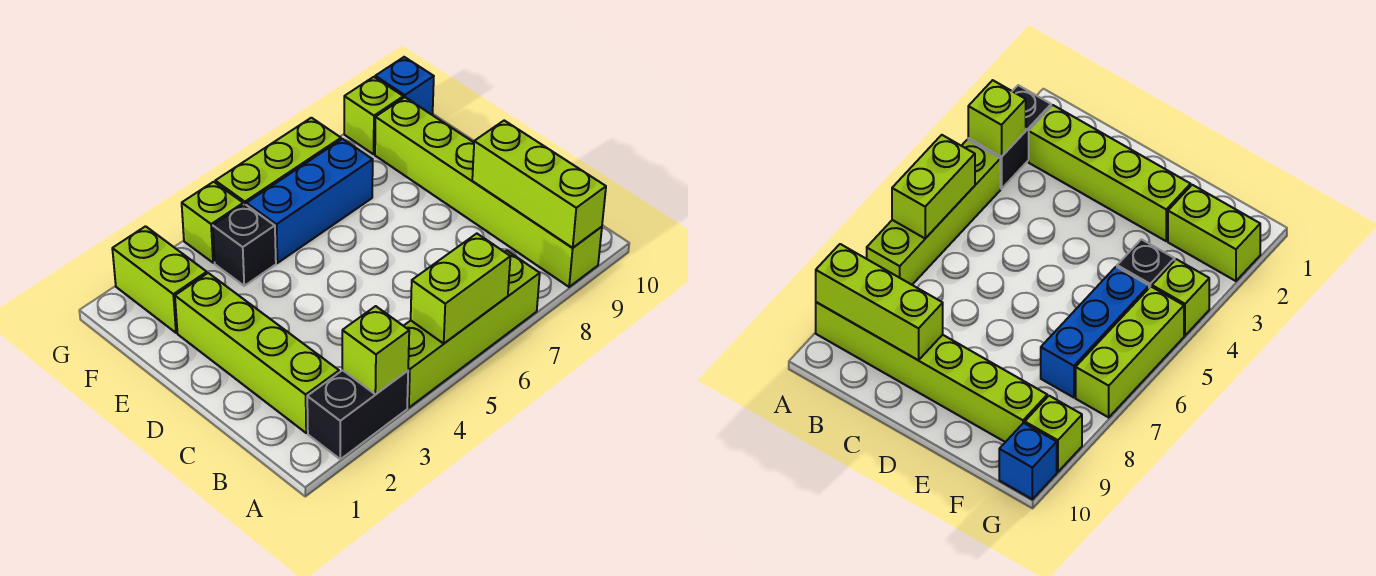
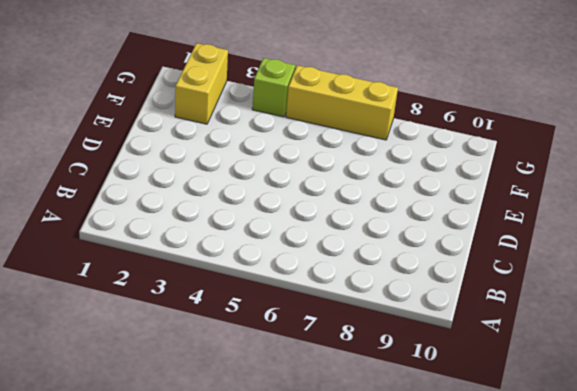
yellow brick F2:G2 level 1 -> lime brick F2:G2 level 1
yellow brick G5:G7 level 1 -> lime brick G5:G7 level 1
none -> black brick A2:A3 level 1
none -> lime brick A4:A7 level 1
none -> lime brick A9:F9 level 1

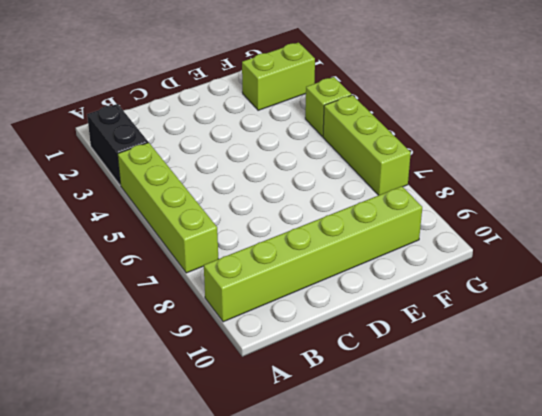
none -> lime brick B2:E2 level 1
none -> black brick F4 level 1
none -> blue brick F5:F7 level 1

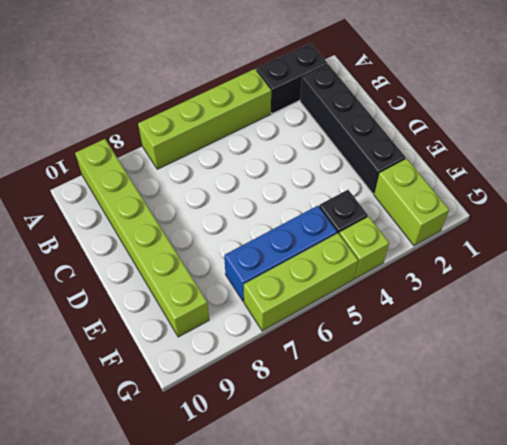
black brick B2:E2 level 1 -> lime brick B2:E2 level 1
none -> lime brick G9 level 1
none -> blue brick G10 level 1
none -> lime brick A3 level 2

